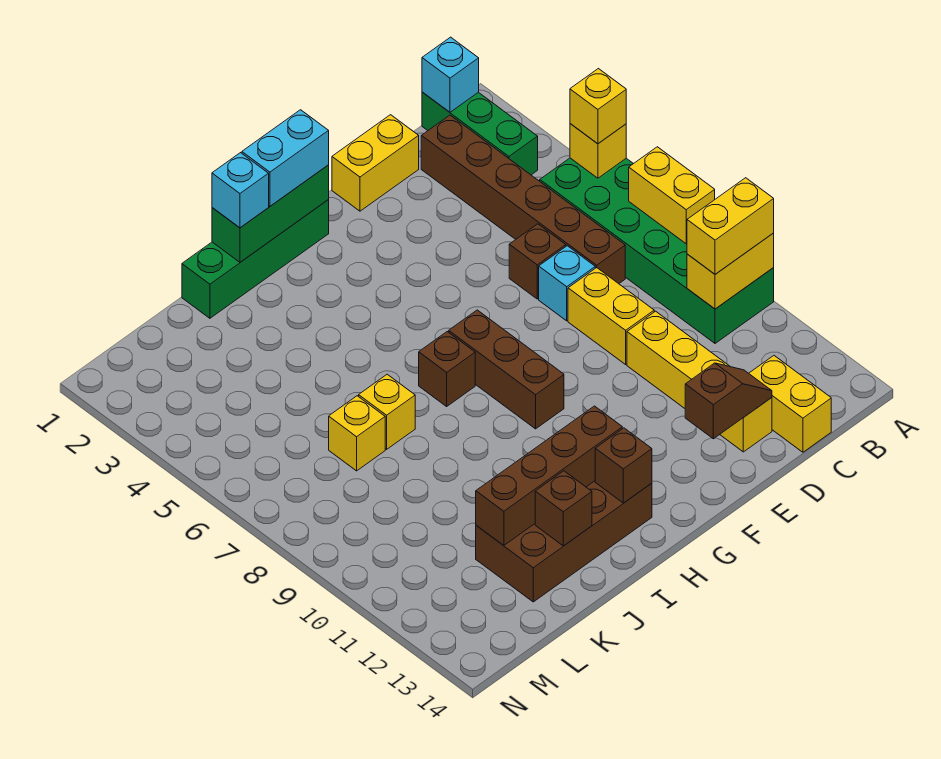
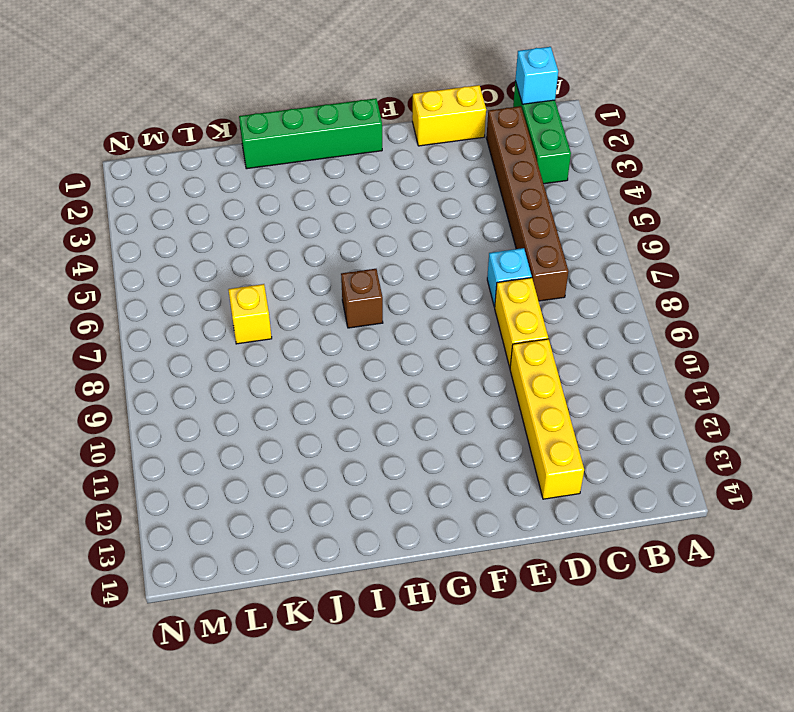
none -> green brick A5:B10 level 1
none -> yellow brick C13:C14 level 1
none -> brown brick D6 level 1

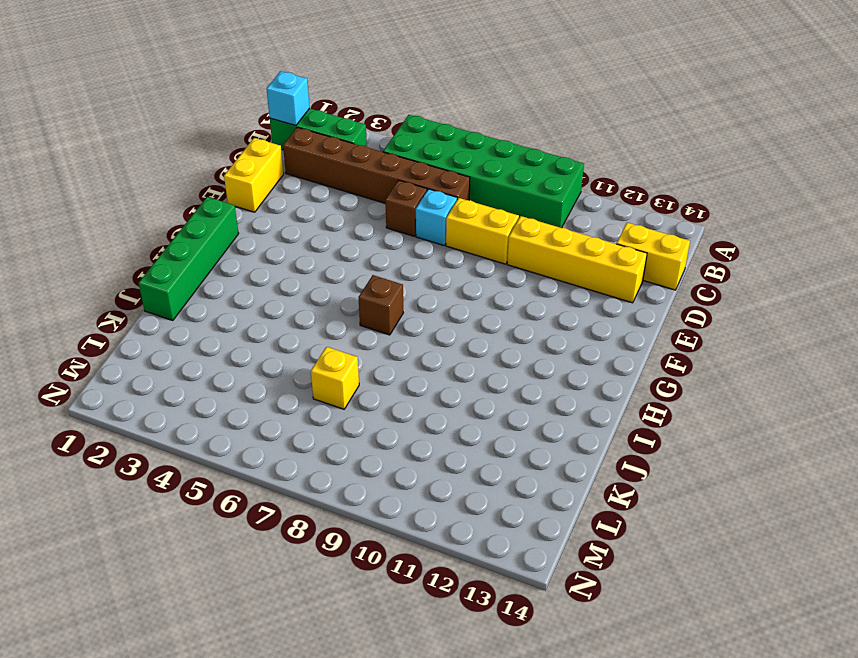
none -> brown brick G7:G9 level 1
none -> brown brick H12:K13 level 1
none -> yellow brick J7 level 1

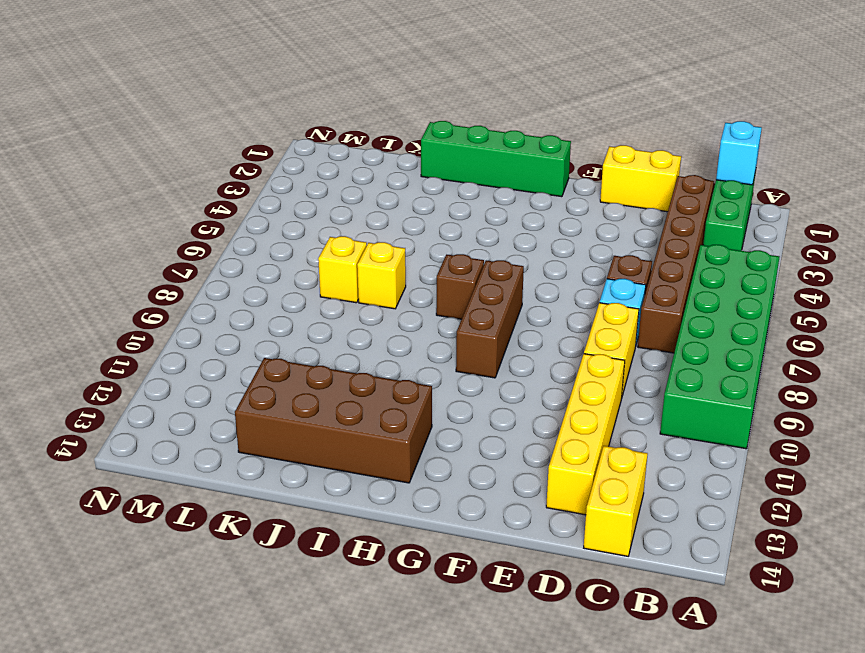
none -> yellow brick A5 level 2
none -> yellow brick A7:A8 level 2
none -> yellow brick A10:B10 level 2

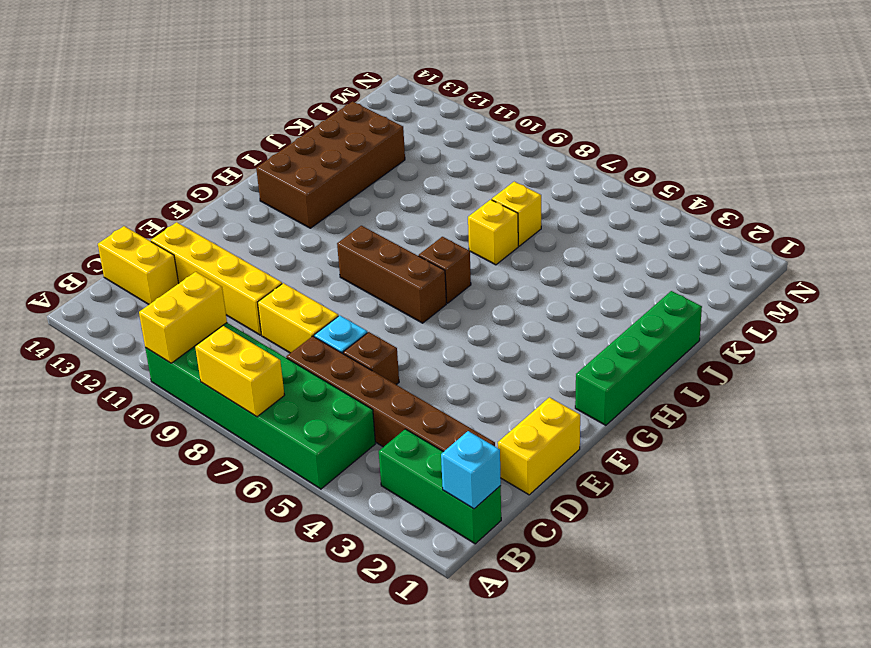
none -> yellow brick A5 level 2
none -> brown slope D13:E13 level 2 top E
none -> green brick G1:I1 level 2

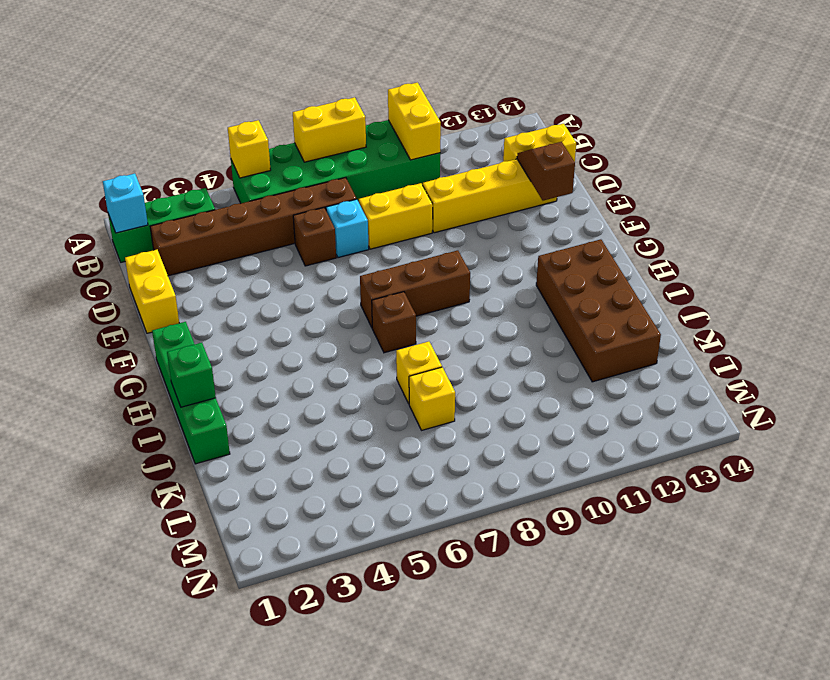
green brick I1 level 2 -> green brick G1:I1 level 2
none -> brown brick H12:K12 level 2
none -> brown brick H13 level 2
none -> brown brick J13 level 2

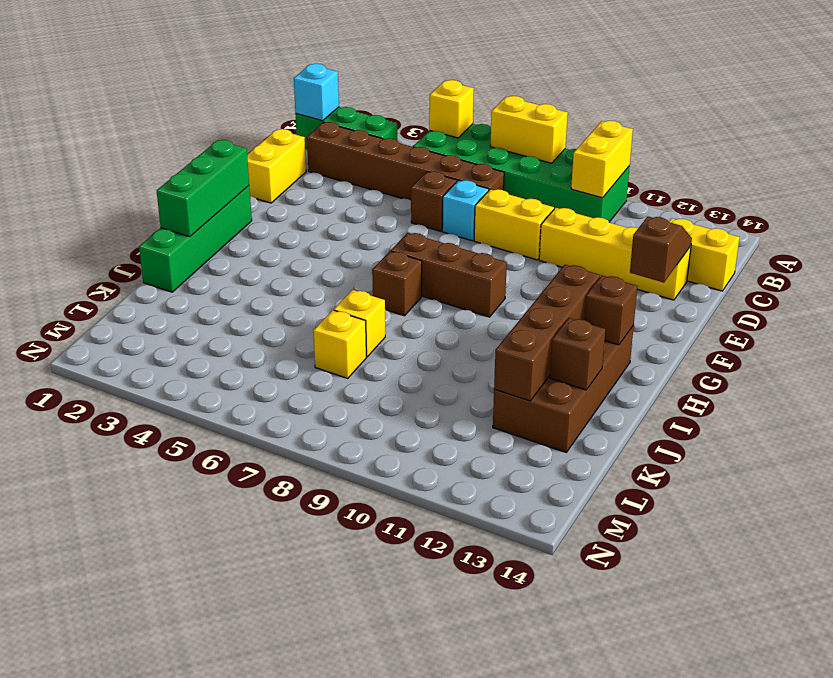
none -> yellow brick A5 level 3
none -> yellow brick A10:B10 level 3
none -> cyan brick G1:H1 level 3

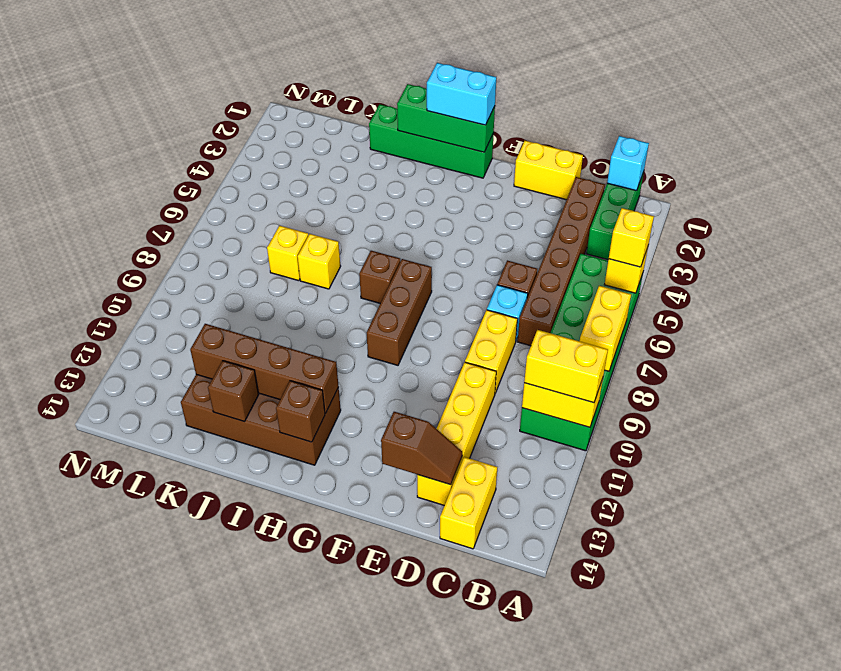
none -> cyan brick I1 level 3

